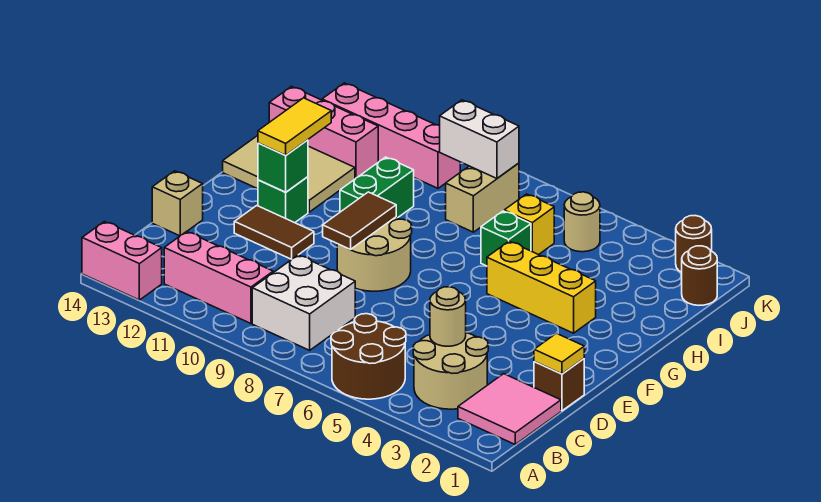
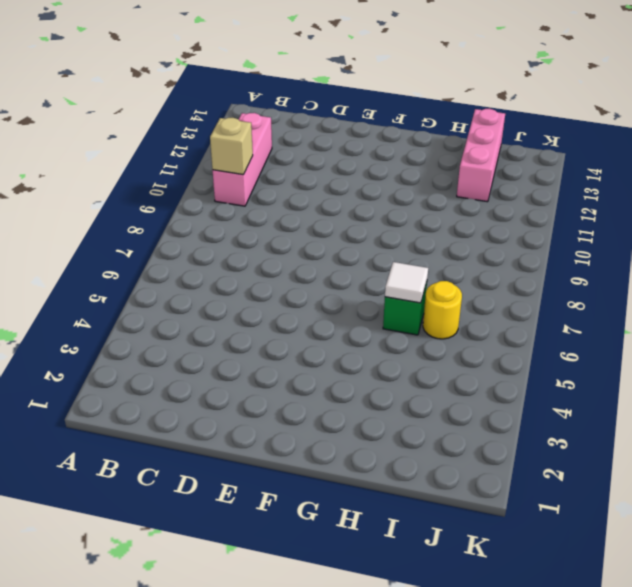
tan brick B10 level 2 -> tan brick D14 level 1
white tile H6 level 2 -> none
yellow round brick I6 level 1 -> yellow brick I6 level 1
none -> brown round brick A5:B6 level 1
none -> pink brick A13:A14 level 1
none -> pink tile B1:C2 level 1

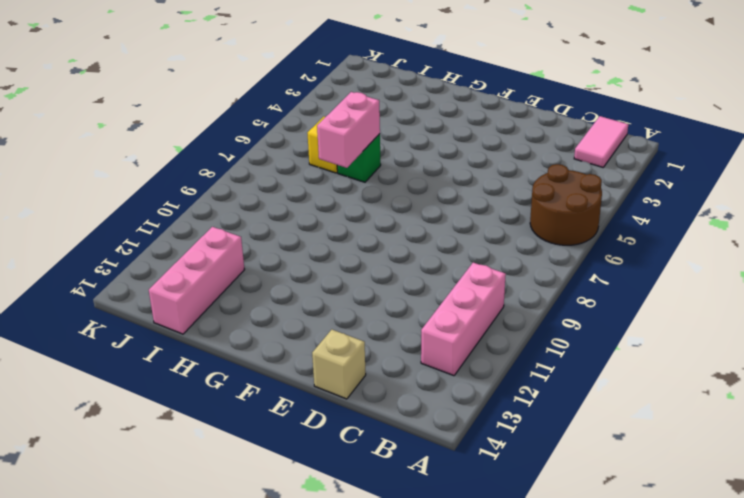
pink tile B1:B2 level 1 -> pink tile B1:C2 level 1
pink brick H6:H7 level 2 -> pink brick A13:A14 level 1
none -> tan round brick B3:C4 level 1
none -> white brick B8:C9 level 1
none -> brown brick D1 level 1

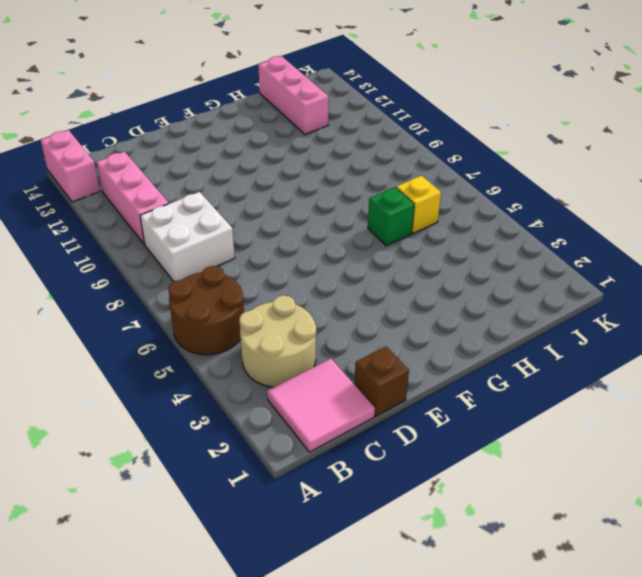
none -> tan brick D14 level 1
none -> tan round brick E8:F9 level 1
none -> brown tile E11:E12 level 1

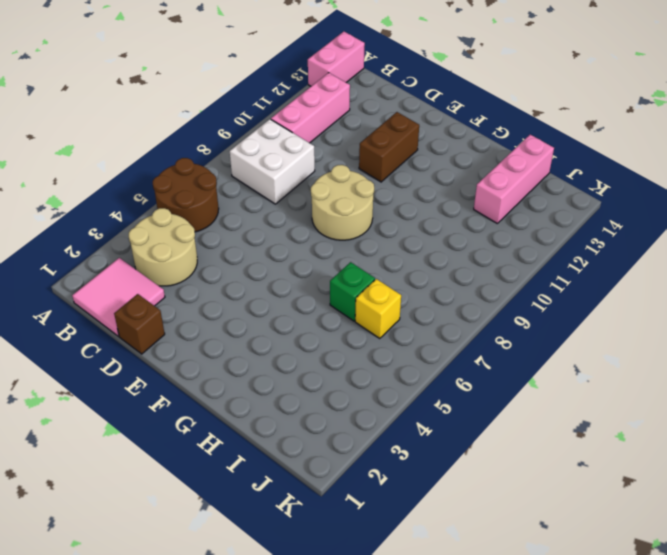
brown brick E11:E12 level 1 -> brown tile E11:E12 level 1
none -> tan brick D14 level 1
none -> green brick F12 level 1
none -> yellow brick G3:G5 level 1

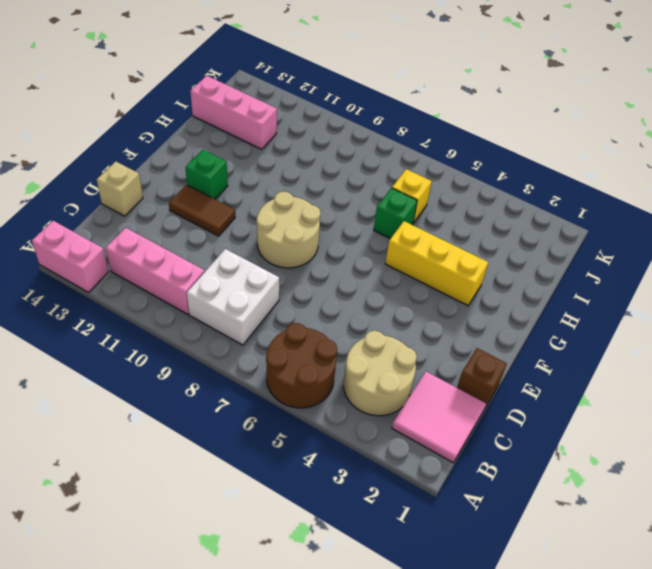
none -> green brick G10:H10 level 1
none -> tan tile G12:H14 level 1
none -> tan brick I8:J8 level 1

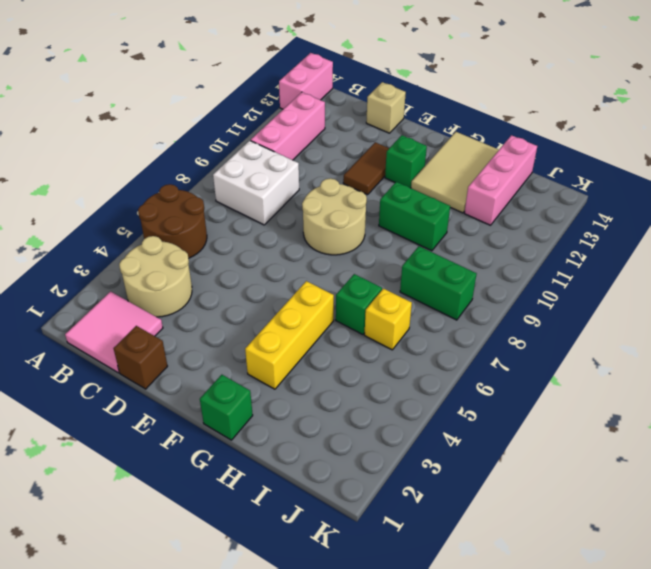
green brick G1 level 1 -> green brick F12 level 2
green brick I8:J8 level 1 -> tan brick I8:J8 level 1
none -> brown round brick J1 level 1
none -> tan round brick J5 level 1
none -> pink brick J10:J13 level 1

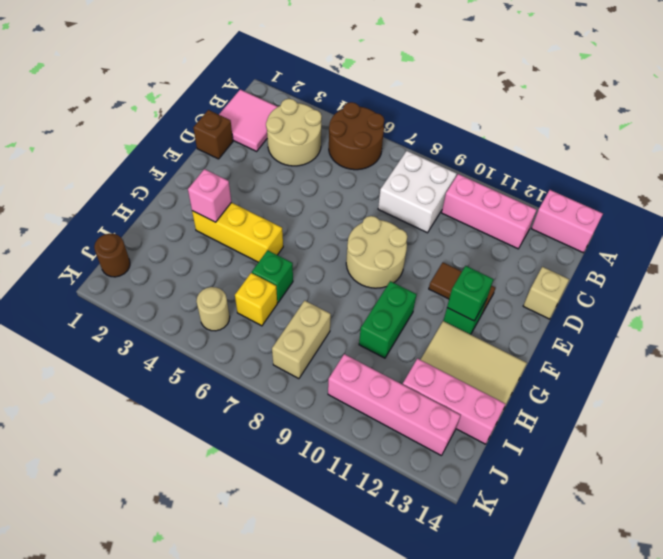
pink brick G3 level 2 -> none
none -> brown round brick K2 level 1
none -> tan round brick C4 level 2
none -> yellow tile D1 level 2

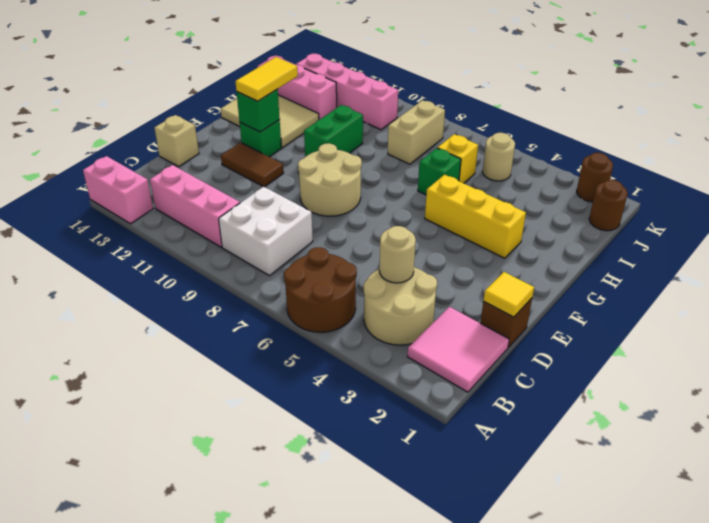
none -> brown tile E9:F9 level 2
none -> white brick J8:J9 level 2

